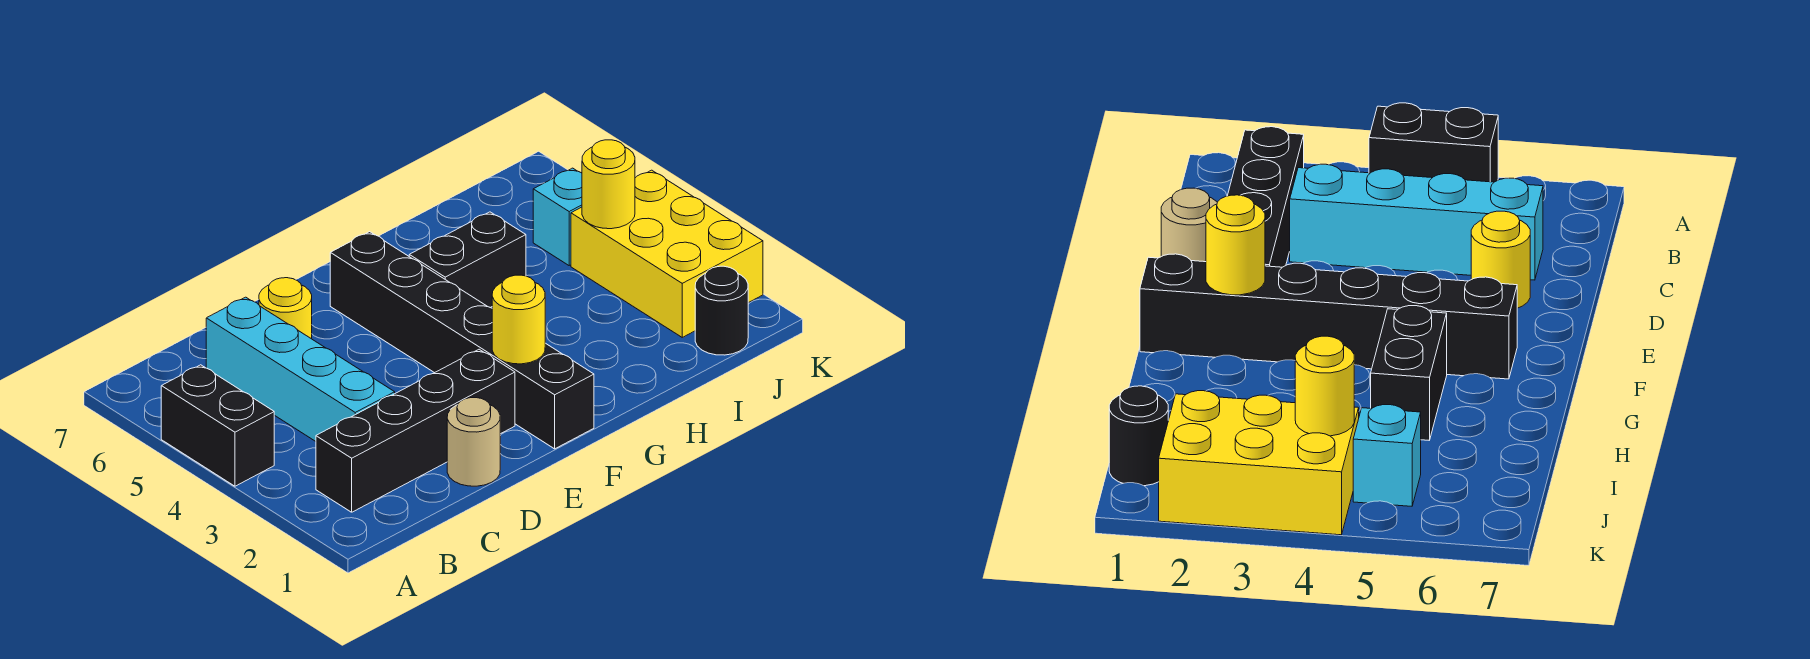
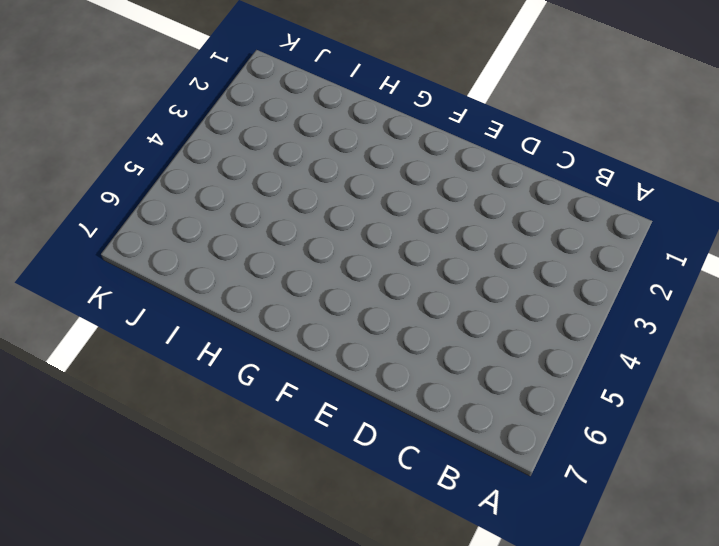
none -> black brick A4:A5 level 1
none -> black brick B2:E2 level 1
none -> cyan brick C3:C6 level 1

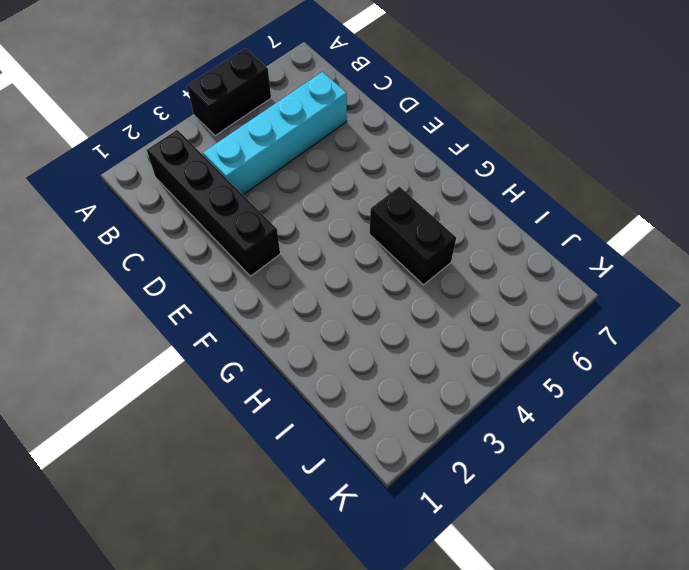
none -> tan round brick D1 level 1
none -> yellow round brick D6 level 1
none -> black brick F1:F6 level 1

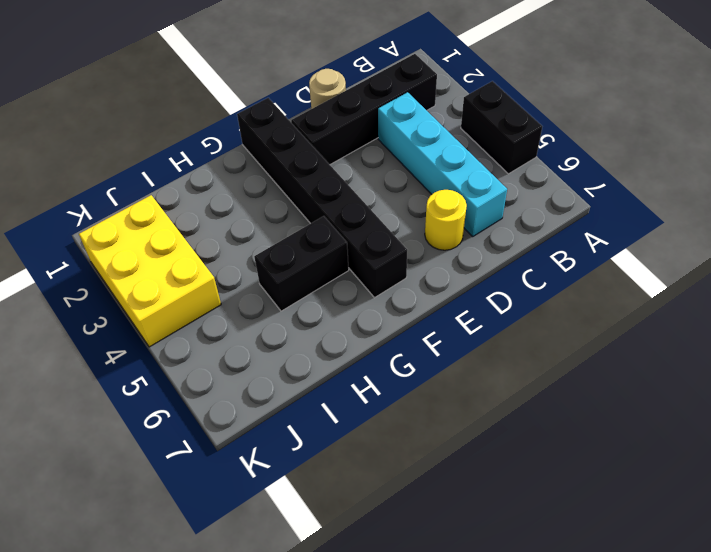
none -> black round brick J1 level 1
none -> cyan brick J5 level 1
none -> yellow round brick F2 level 2

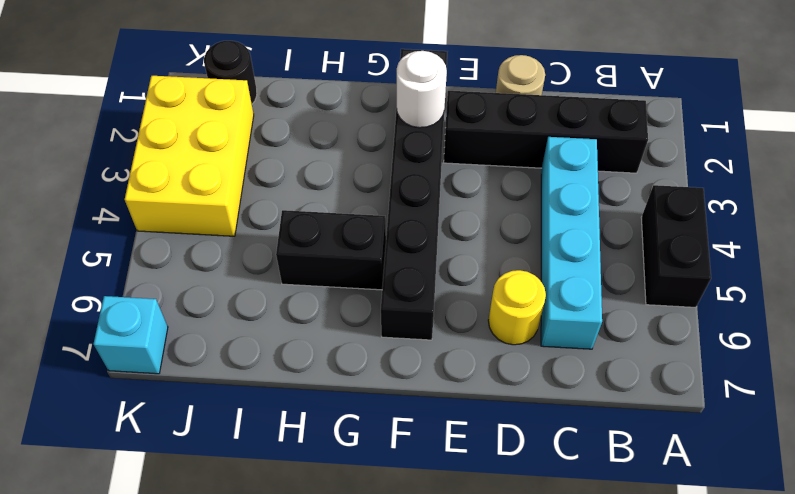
white round brick F2 level 2 -> yellow round brick F2 level 2
cyan brick K7 level 1 -> cyan brick J5 level 1
none -> yellow round brick J4 level 2

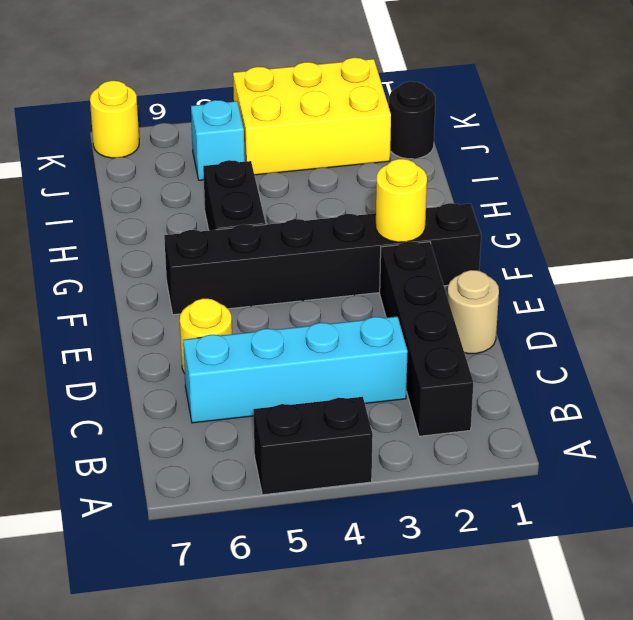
yellow round brick K7 level 1 -> yellow round brick J4 level 2

